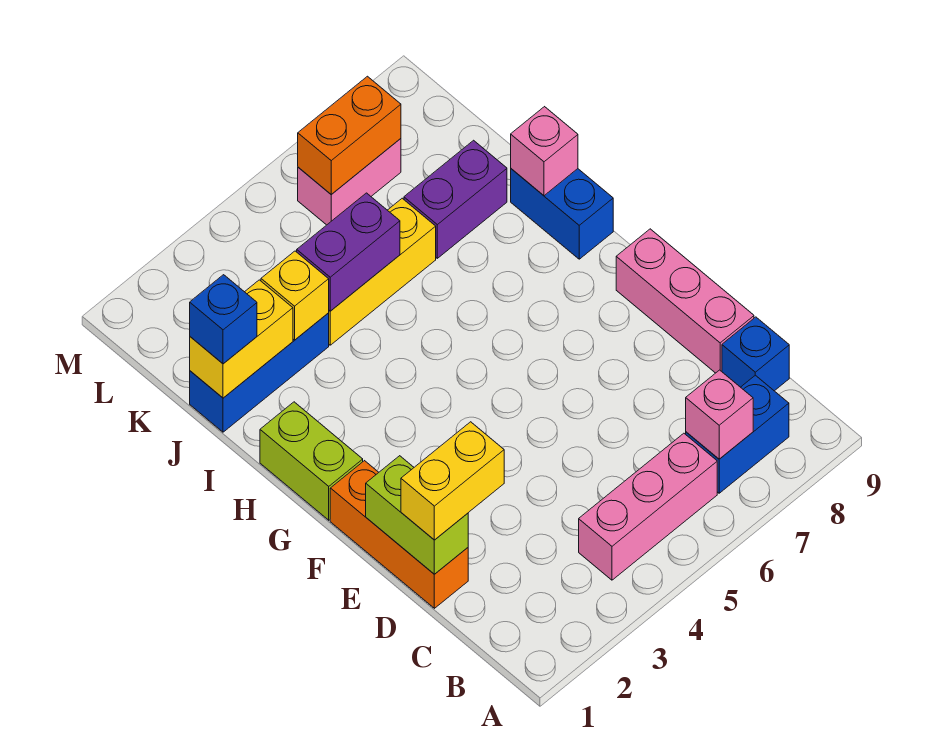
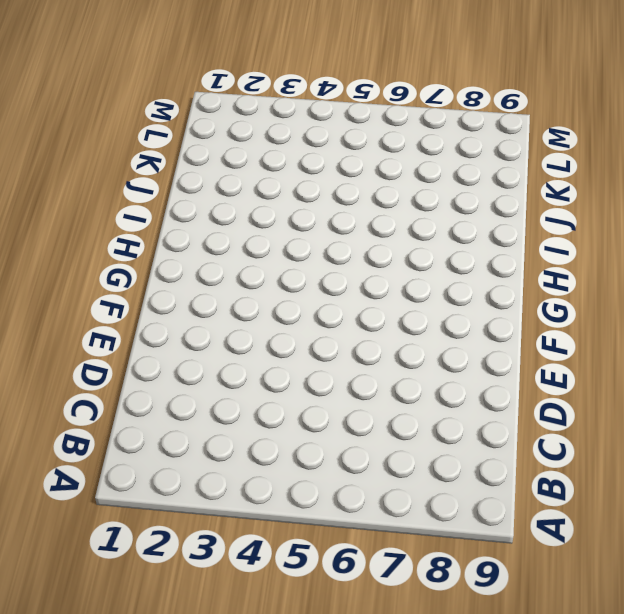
none -> pink brick B4:B6 level 1
none -> blue brick B7:B8 level 1
none -> blue brick C9 level 1

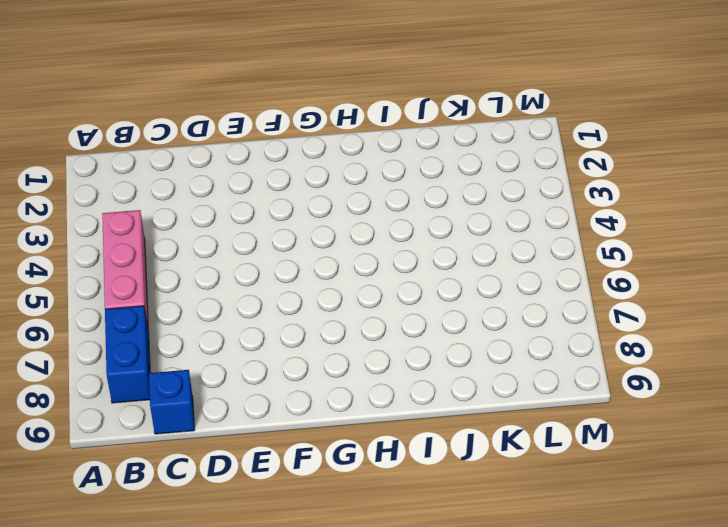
none -> orange brick D1:F1 level 1
none -> pink brick D9:F9 level 1
none -> lime brick G1:H1 level 1

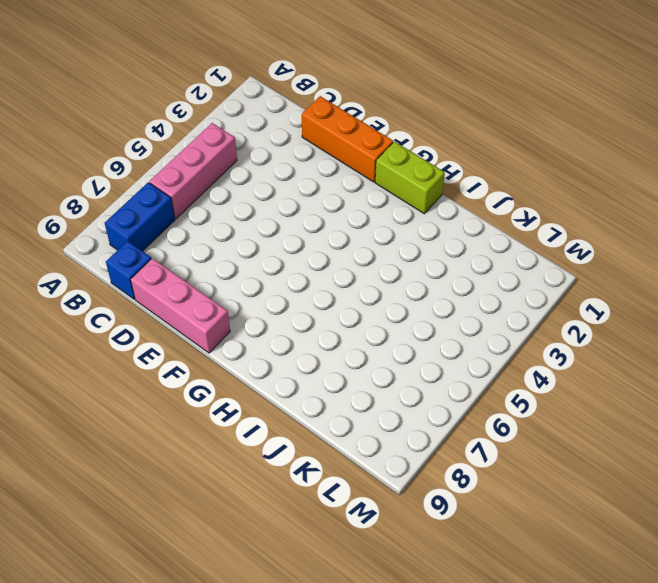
none -> blue brick H9:I9 level 1
none -> blue brick J1:J3 level 1
none -> yellow brick J4:J6 level 1

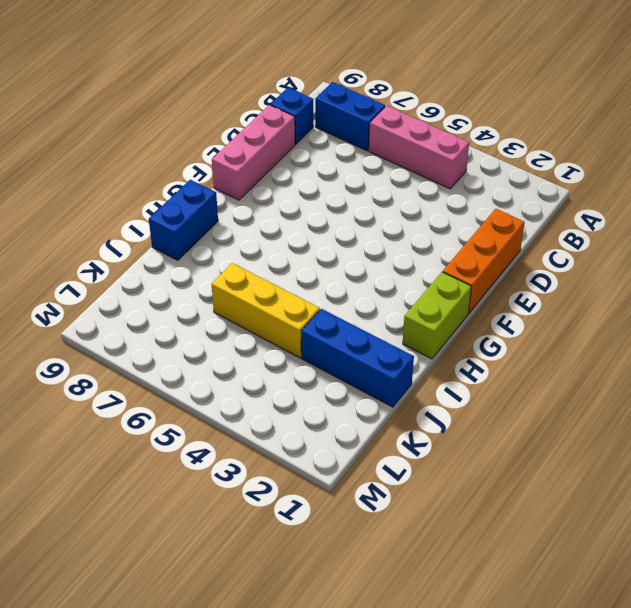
none -> purple brick J7:J8 level 1
none -> pink brick L6:L7 level 1
none -> pink brick B7 level 2

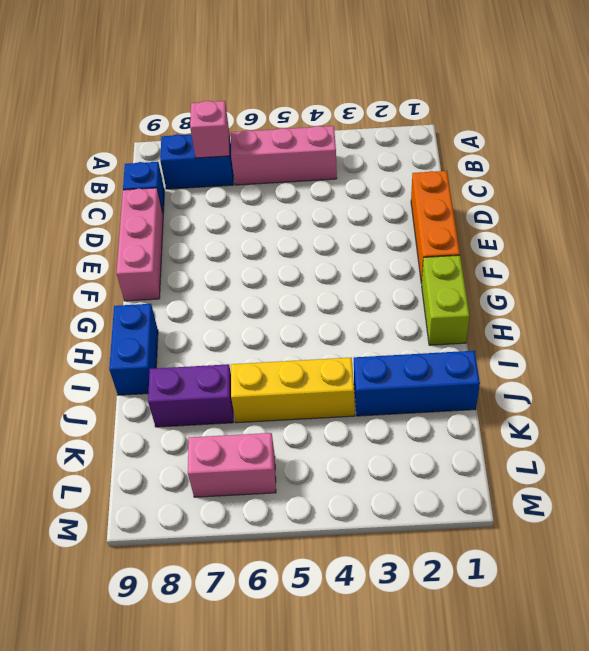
none -> lime brick D1:E1 level 2
none -> pink brick I9 level 2
none -> yellow brick J1:J2 level 2

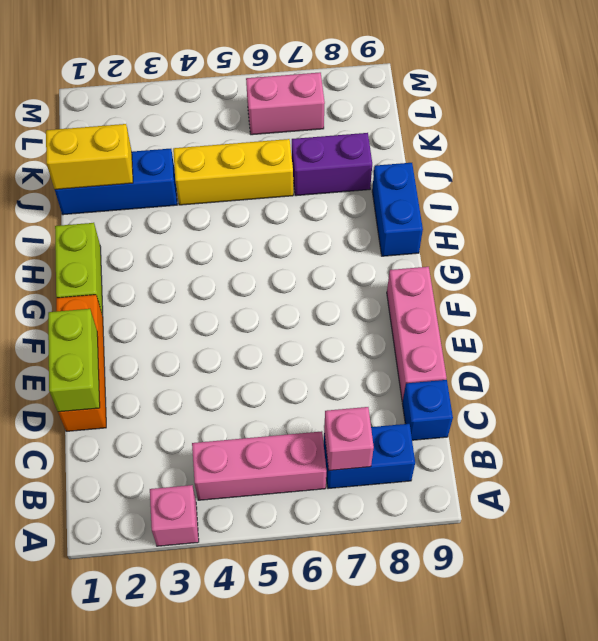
pink brick A3 level 1 -> pink brick I9 level 2
none -> yellow brick J3 level 2
none -> purple brick J4:J5 level 2
none -> orange brick L6:L7 level 2

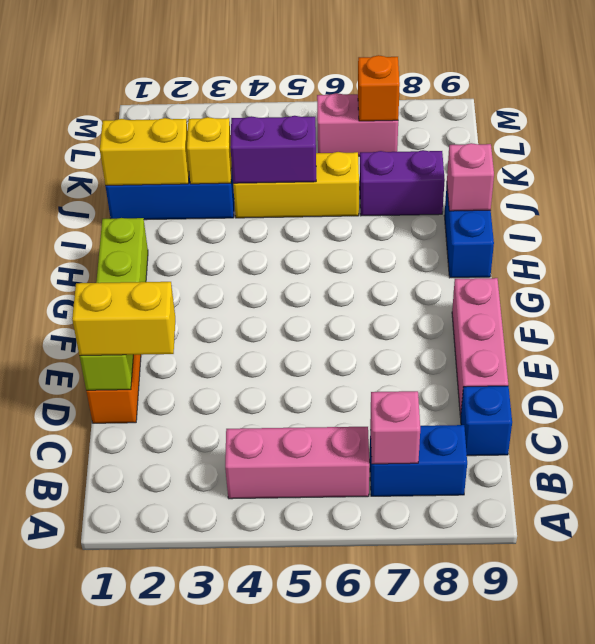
orange brick L7 level 2 -> orange brick L6:L7 level 2
none -> blue brick J1 level 3

